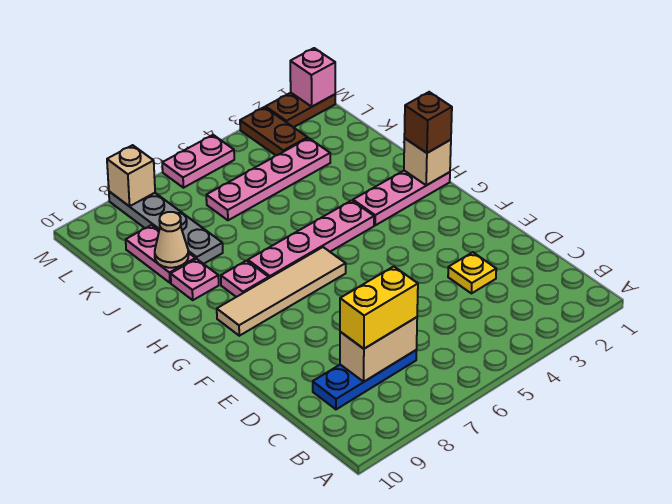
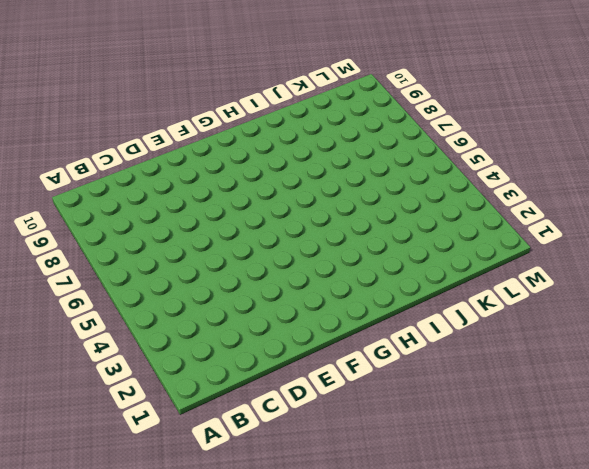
none -> blue plate C7:C9 level 1
none -> yellow plate D3 level 1
none -> tan tile G6:G9 level 1

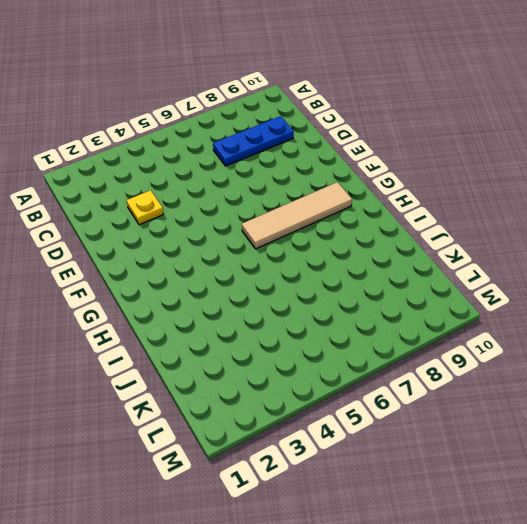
none -> pink plate H1:H3 level 1
none -> pink plate H4:H7 level 1
none -> pink plate H8 level 1

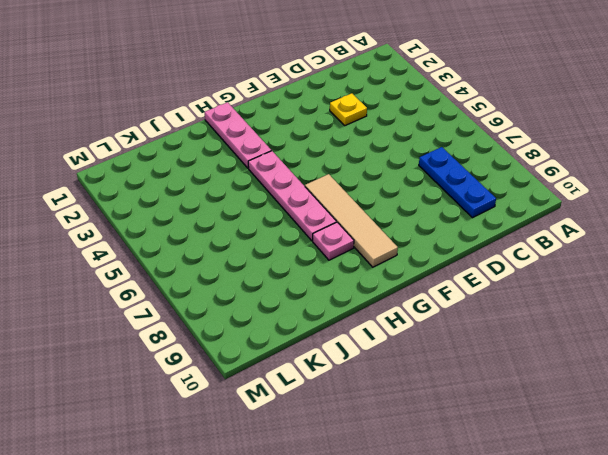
none -> pink plate I9 level 1
none -> grey plate J8:M8 level 1
none -> pink plate J9:K9 level 1

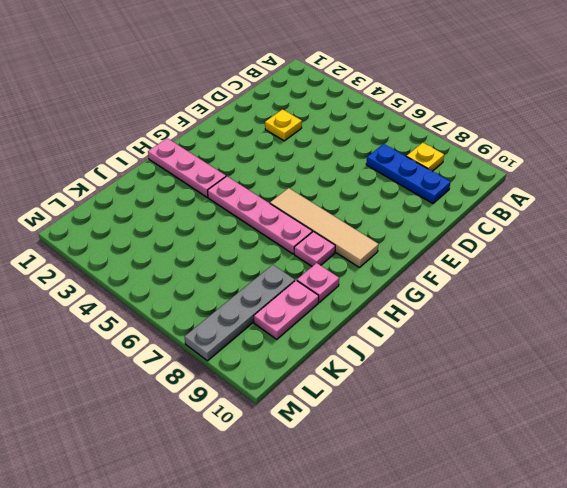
yellow plate B8 level 1 -> none
none -> pink plate K3:K6 level 1
none -> brown plate L3:M3 level 1
none -> brown plate M1:M2 level 1

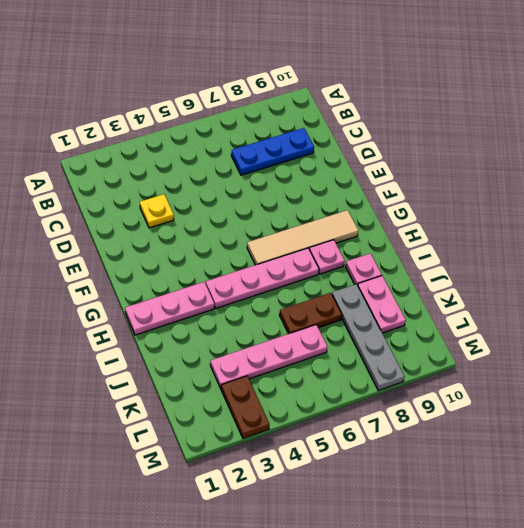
brown plate J6:J7 level 1 -> brown plate M1:M2 level 1
none -> pink plate M5:M6 level 1
none -> tan brick C7:C8 level 2
none -> tan brick H1 level 2

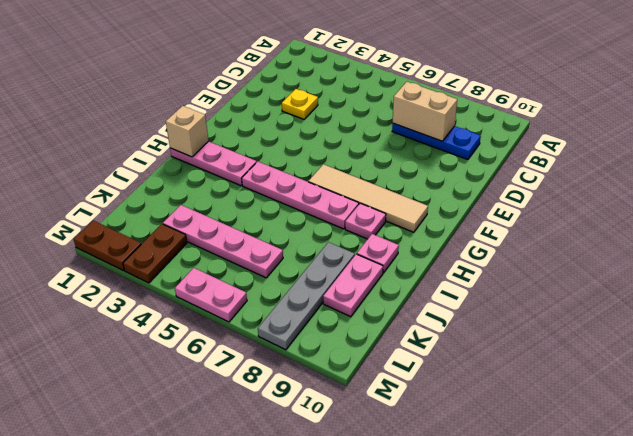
none -> tan cone J9 level 2
none -> pink brick M1 level 2
none -> tan brick M8 level 2

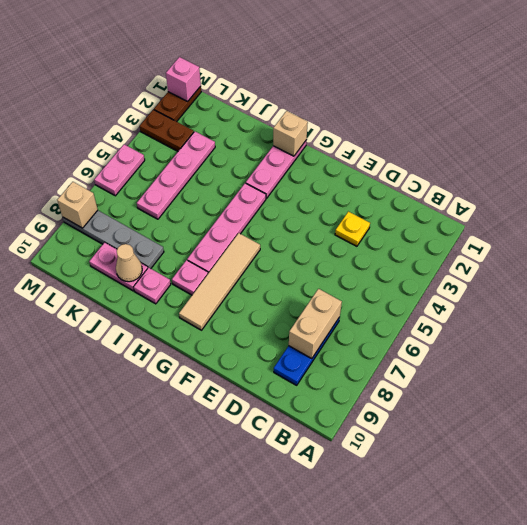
none -> yellow brick C7:C8 level 3
none -> brown brick H1 level 3

